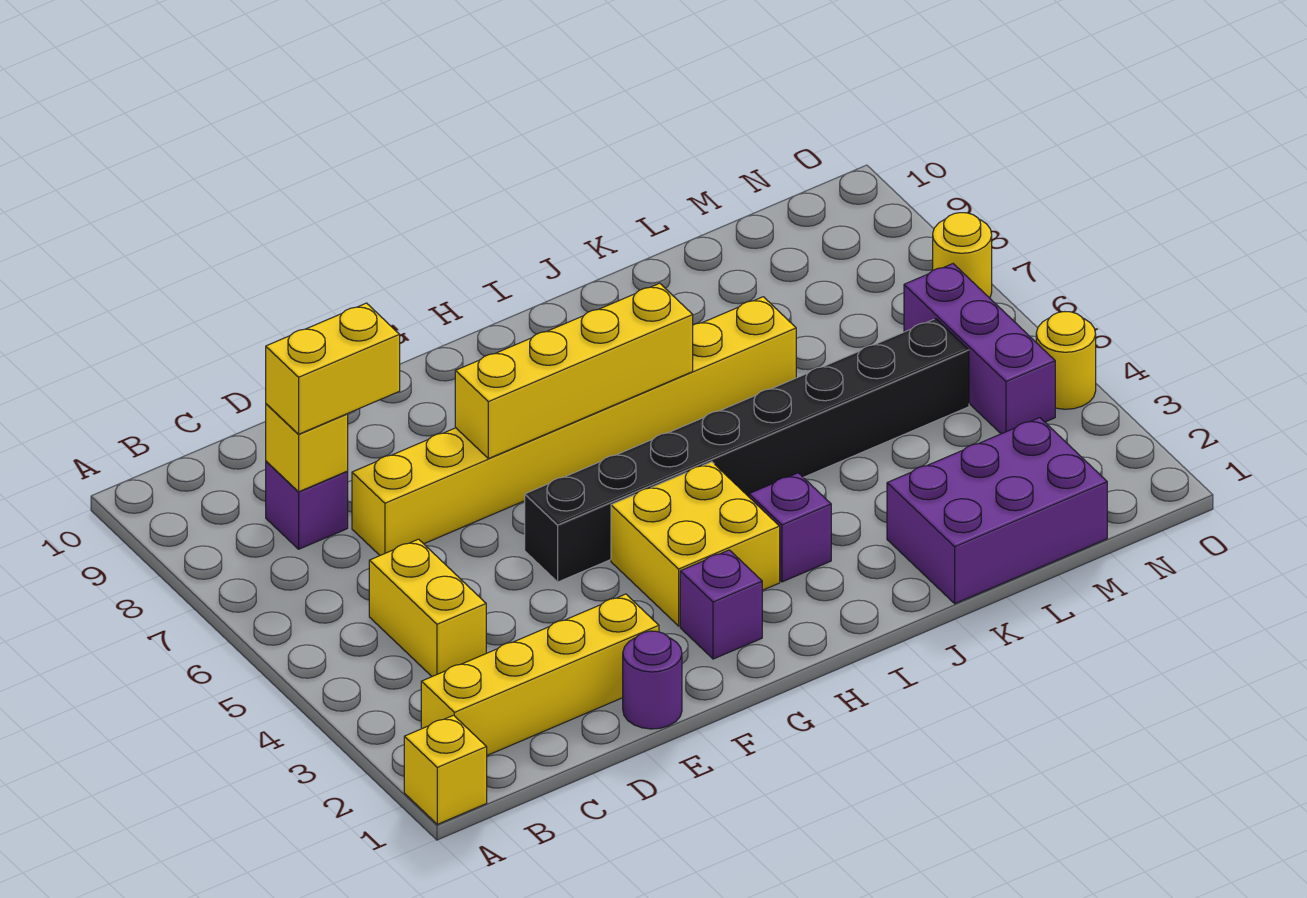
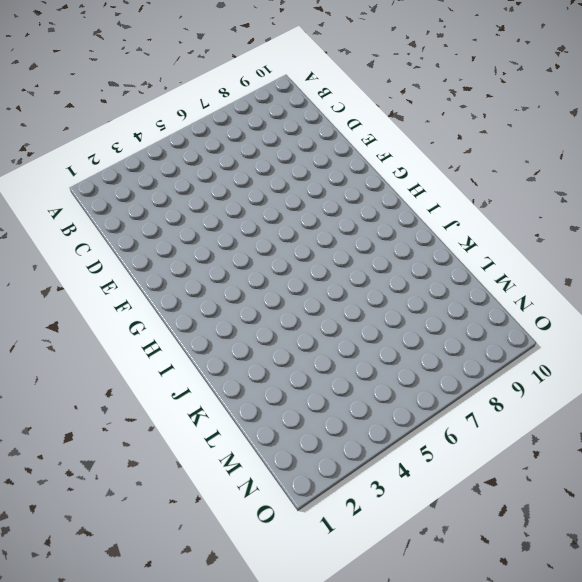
none -> yellow brick A1 level 1
none -> yellow brick B2:E2 level 1
none -> yellow brick C4:C5 level 1

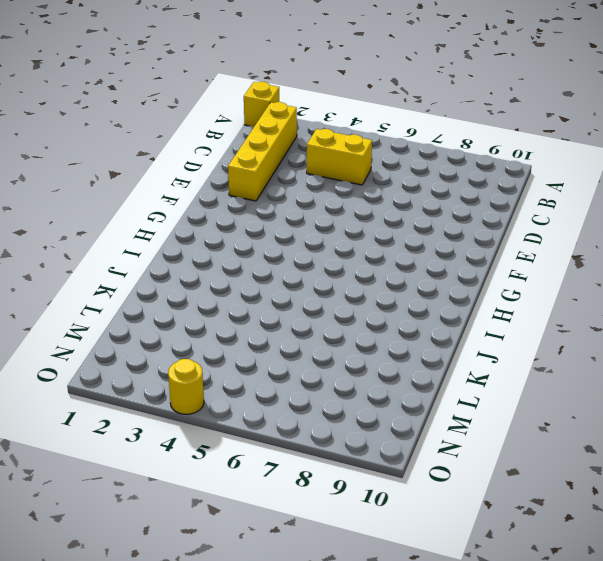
none -> purple brick C8 level 1
none -> yellow brick D7:K7 level 1
none -> purple round brick E1 level 1

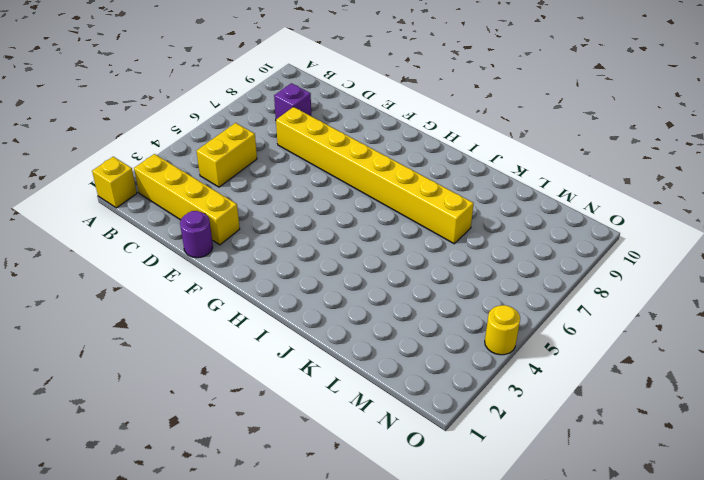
none -> black brick F5:M5 level 1
none -> purple brick G2 level 1
none -> yellow brick G3:H4 level 1

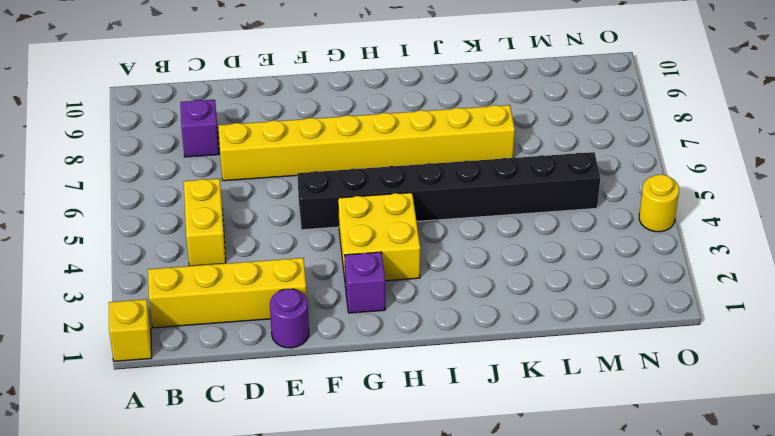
none -> purple brick I3 level 1
none -> purple brick K1:M2 level 1
none -> purple brick N4:N6 level 1

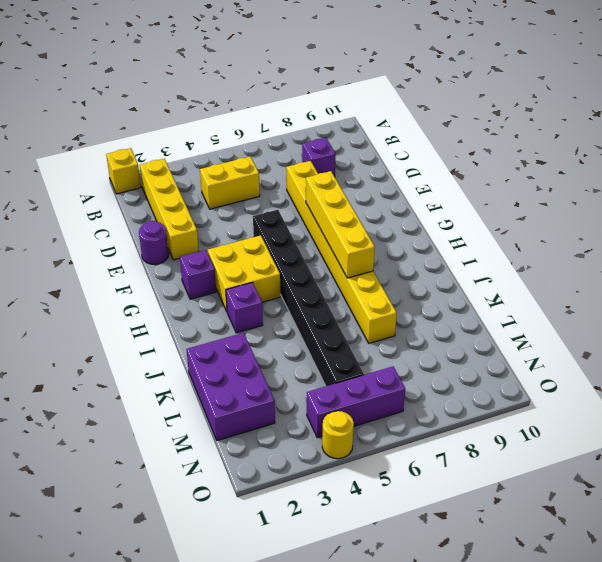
none -> yellow round brick O7 level 1
none -> yellow brick C8 level 2
none -> yellow brick C8:D8 level 3

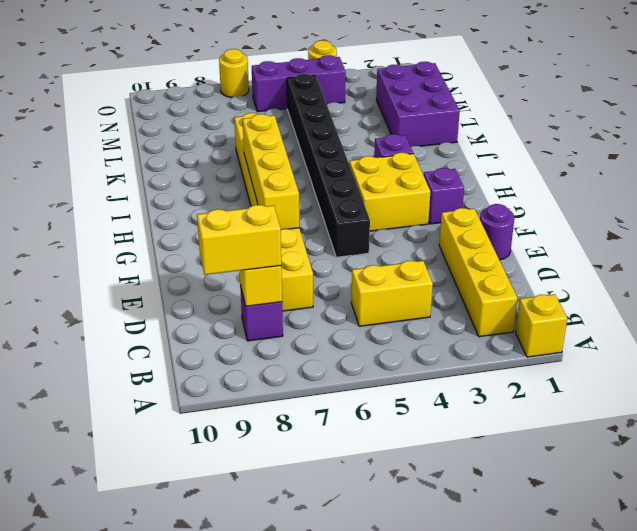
yellow brick C8:C9 level 3 -> yellow brick C8:D8 level 3

